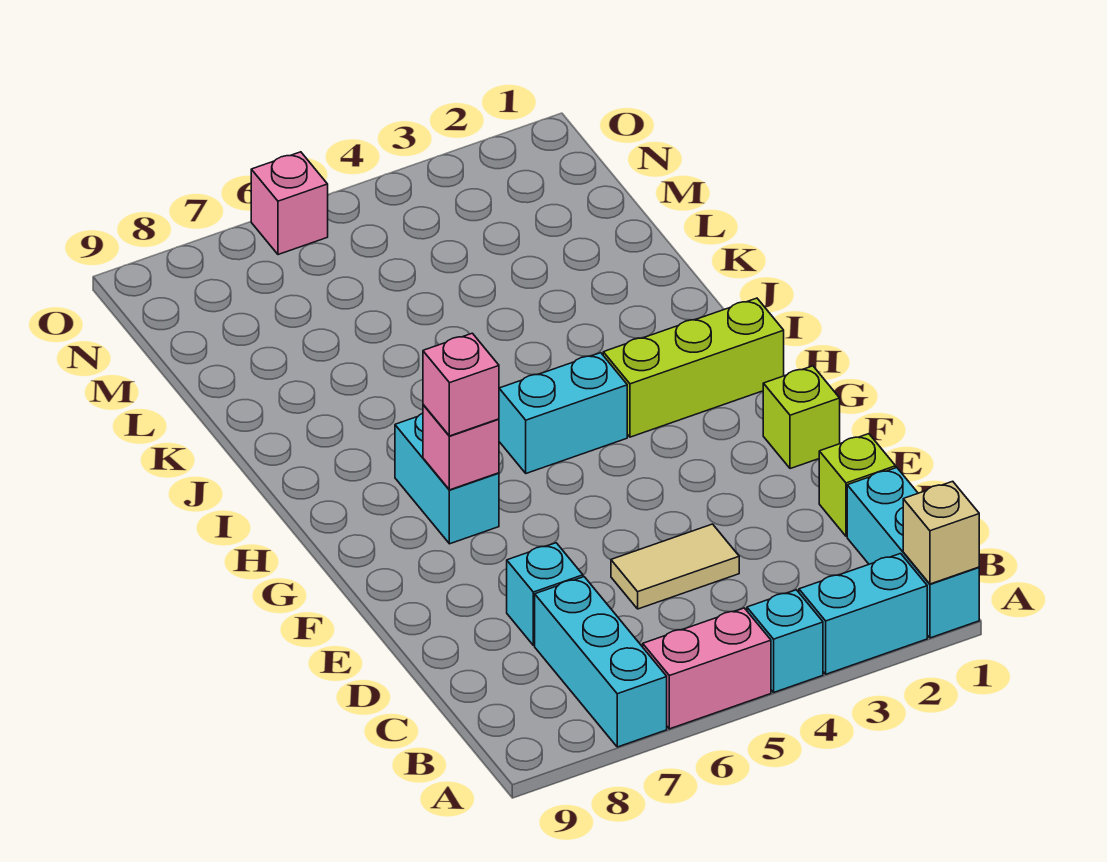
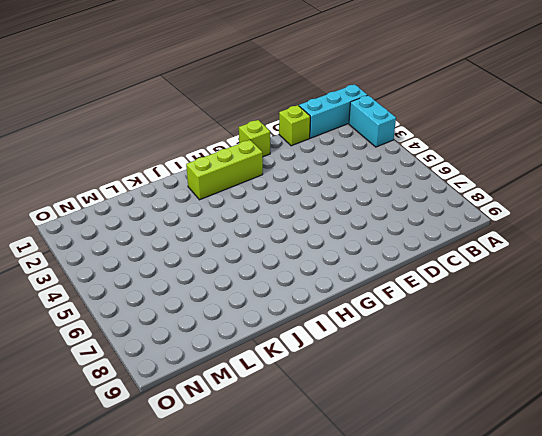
lime brick G2:I2 level 1 -> lime brick H1:H3 level 1
none -> cyan brick A4 level 1
none -> pink brick A5:A6 level 1
none -> cyan brick A7:C7 level 1

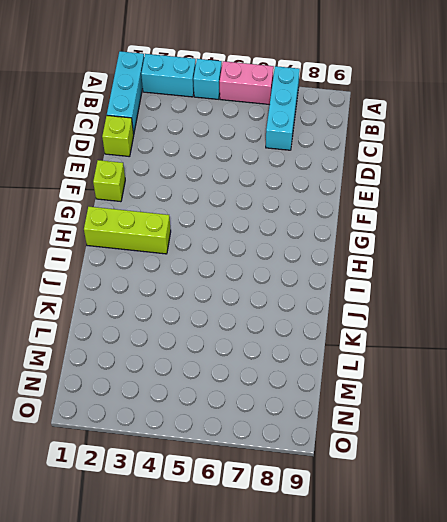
none -> tan tile D4:D5 level 1
none -> cyan brick D7 level 1
none -> cyan brick G7:H7 level 1

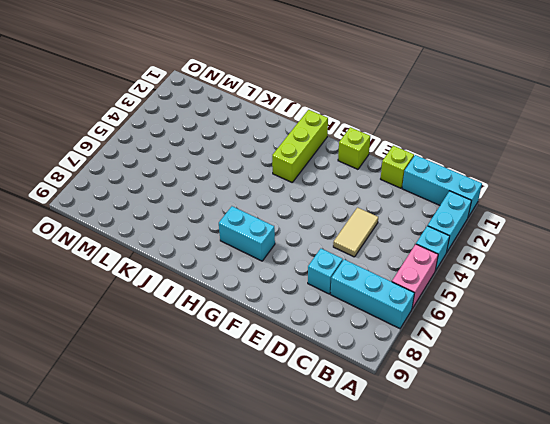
none -> cyan brick H4:H5 level 1
none -> pink brick O6 level 1
none -> tan brick A1 level 2

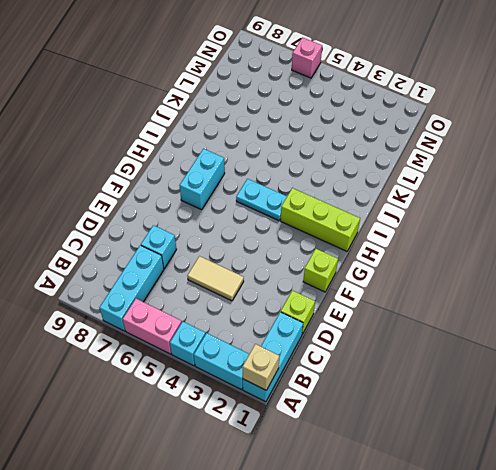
cyan plate H4:H5 level 1 -> cyan brick H4:H5 level 1
none -> pink brick G7 level 2
none -> pink brick G7 level 3

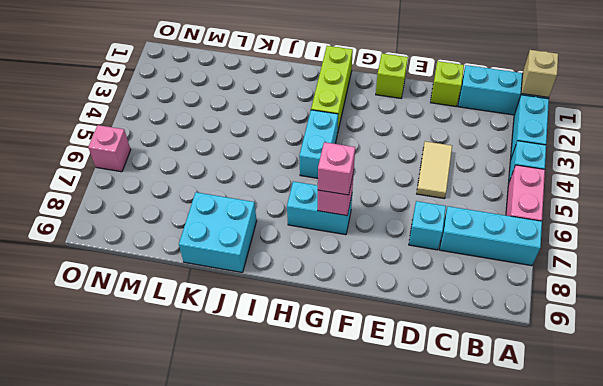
cyan brick J8:K9 level 1 -> none

